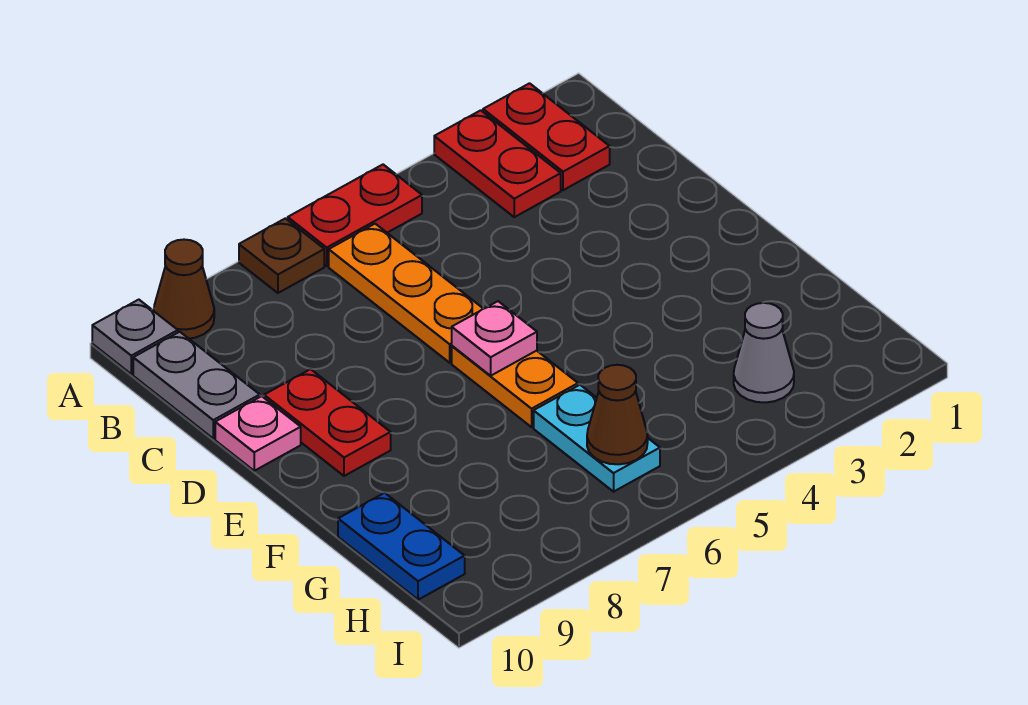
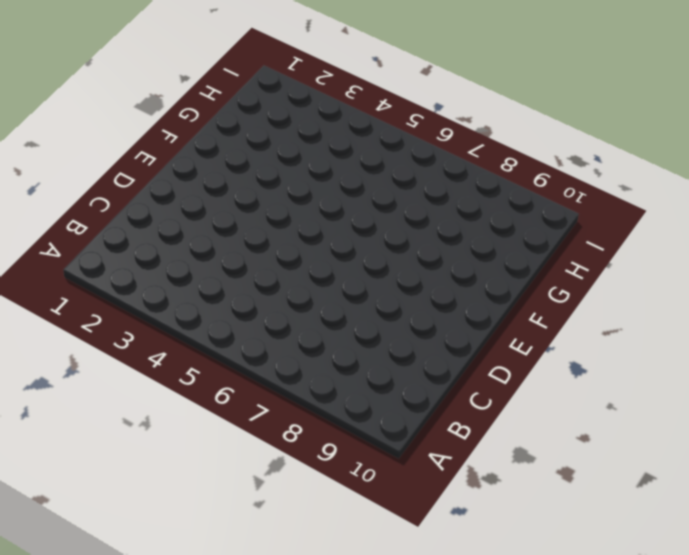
none -> red plate A2:B2 level 1
none -> red plate A3:B3 level 1
none -> red plate A5:A6 level 1

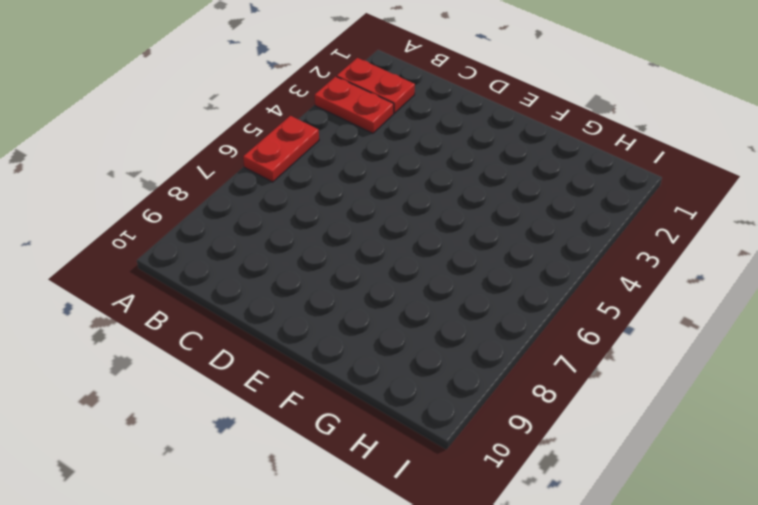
none -> brown plate A7 level 1
none -> brown cone A9 level 1
none -> grey plate A10 level 1

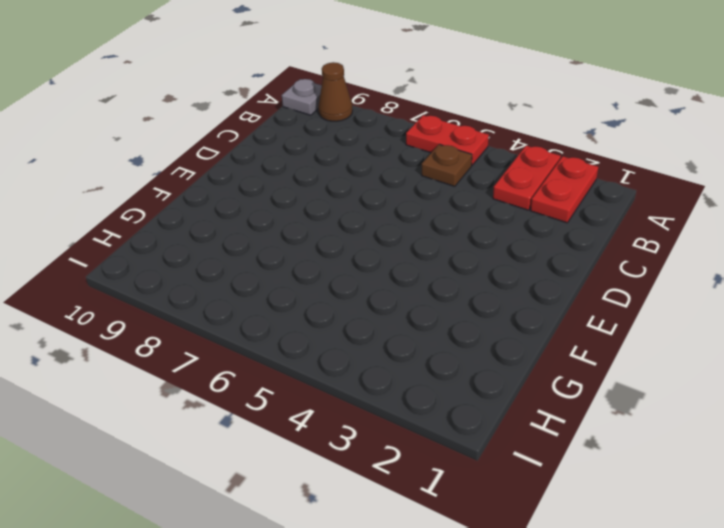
brown plate B5 level 1 -> brown plate A7 level 1
none -> orange plate B6:D6 level 1
none -> grey plate B10:C10 level 1
none -> red plate D9:E9 level 1

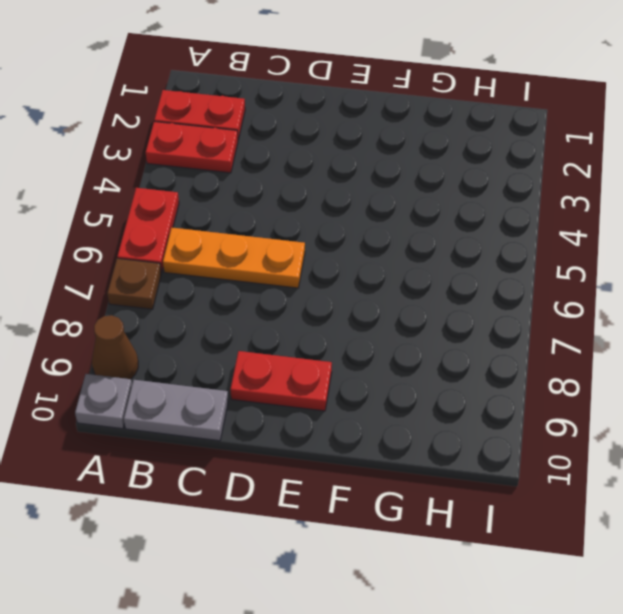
none -> pink plate D10 level 1
none -> orange plate E6:F6 level 1
none -> cyan plate G6:H6 level 1

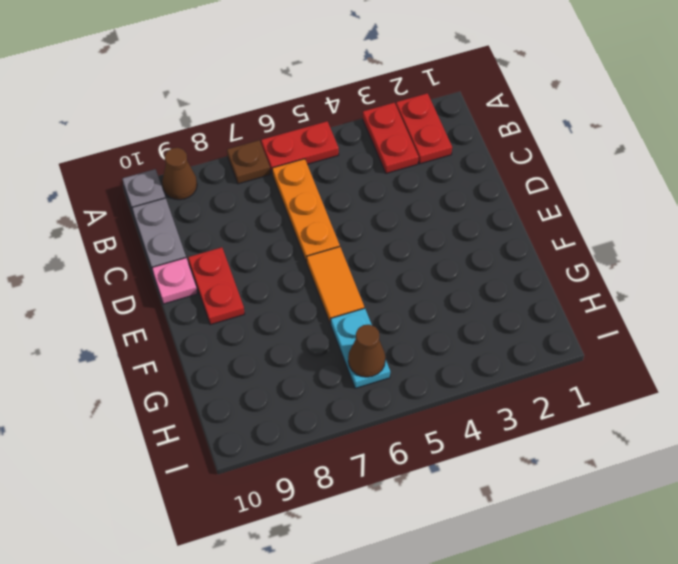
orange tile E6:F6 level 1 -> orange plate E6:F6 level 1
none -> blue plate G10:H10 level 1
none -> grey cone H3 level 1
none -> pink plate E6 level 2

